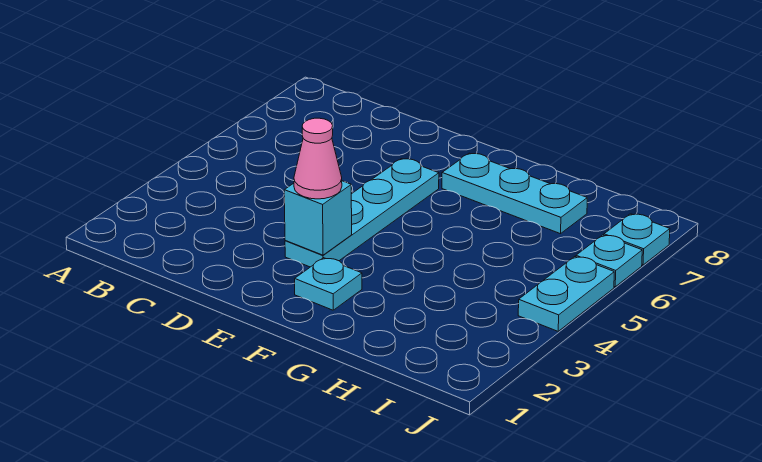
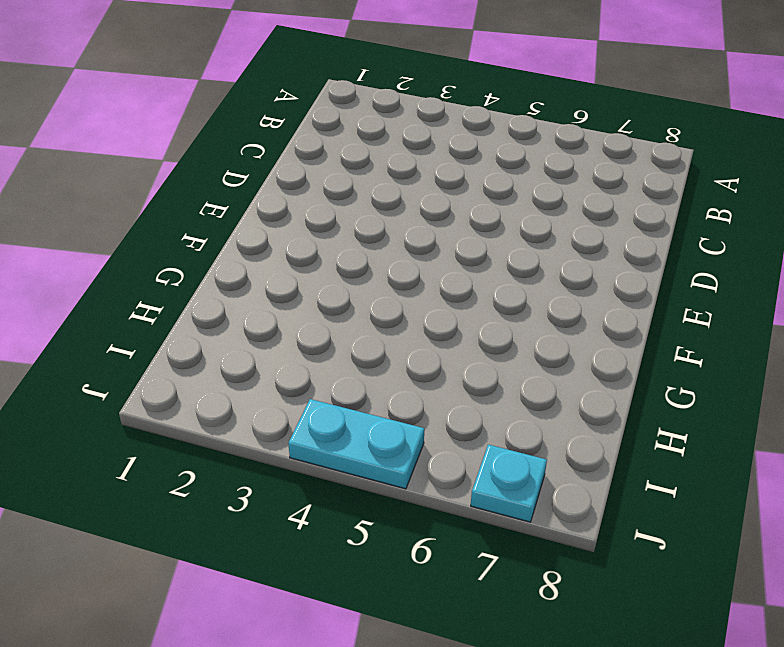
none -> cyan plate E3:E6 level 1
none -> cyan plate F2 level 1

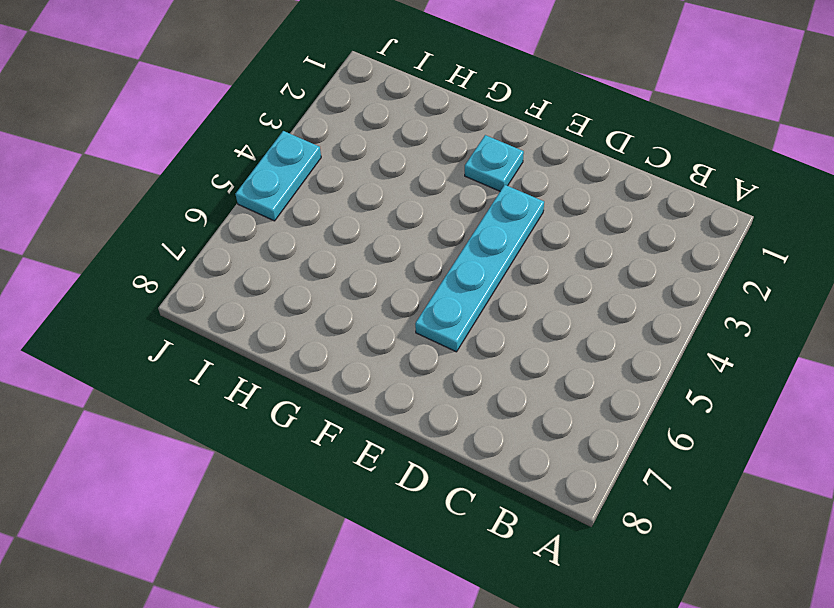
none -> cyan plate F7:H7 level 1
none -> cyan plate J6 level 1

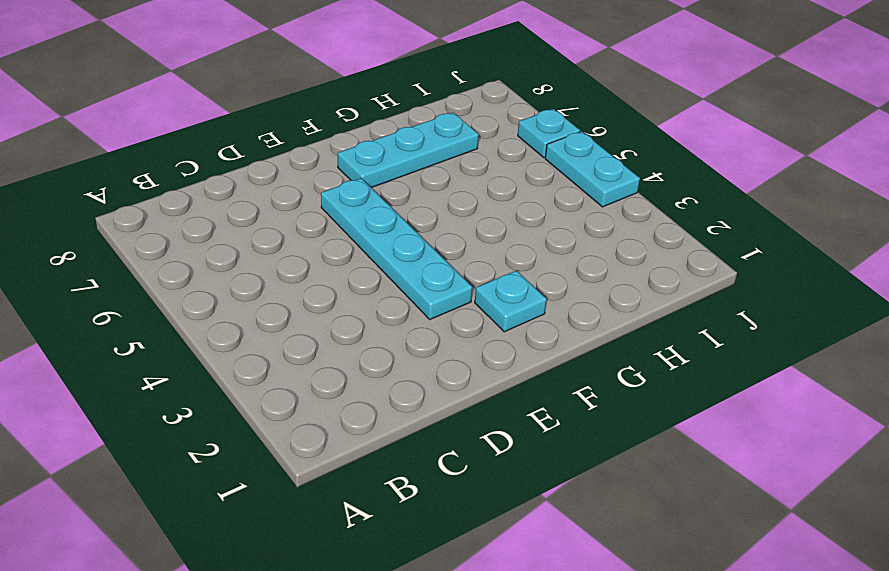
none -> cyan plate J7 level 1
none -> cyan brick E3 level 2

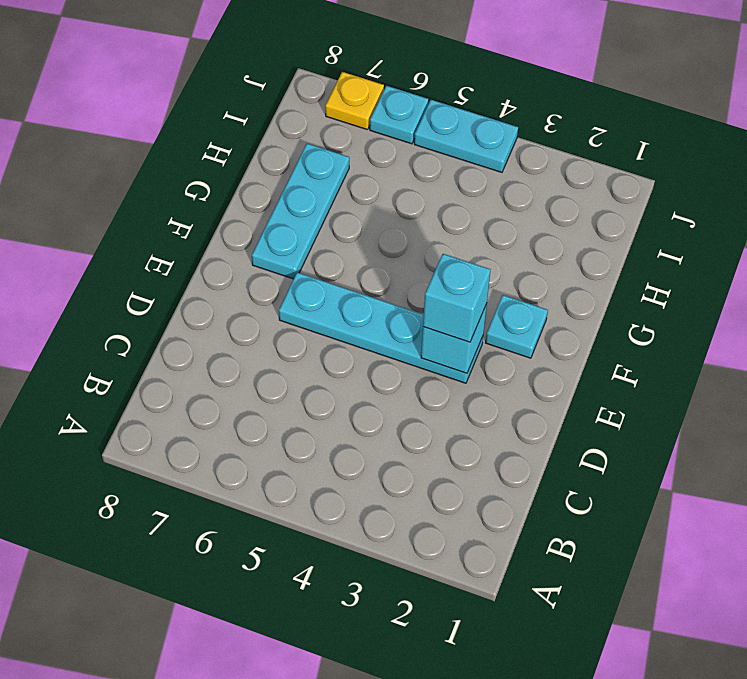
cyan brick E3 level 3 -> pink cone E3 level 3
yellow plate J7 level 1 -> cyan plate J7 level 1

